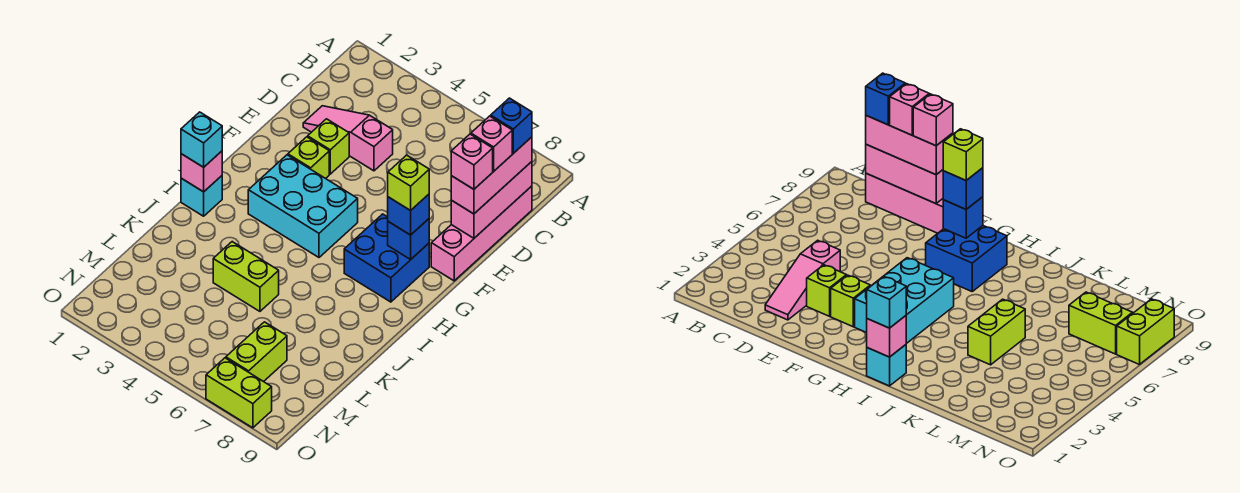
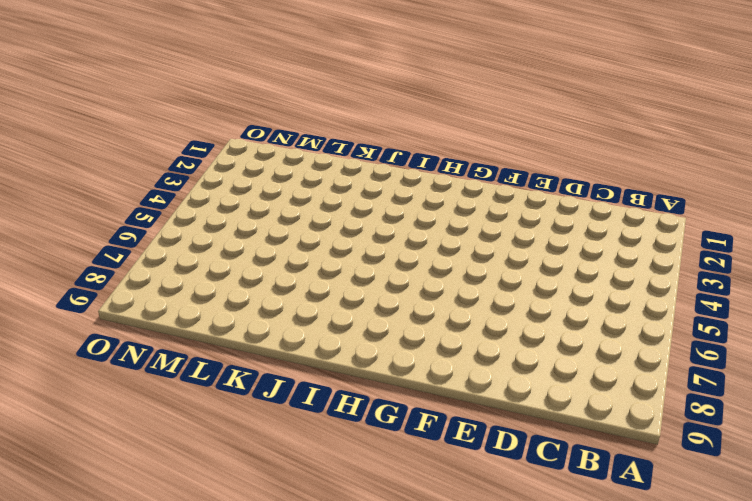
none -> pink brick C9:F9 level 1
none -> pink slope D2:D4 level 1 top 4
none -> lime brick E3 level 1

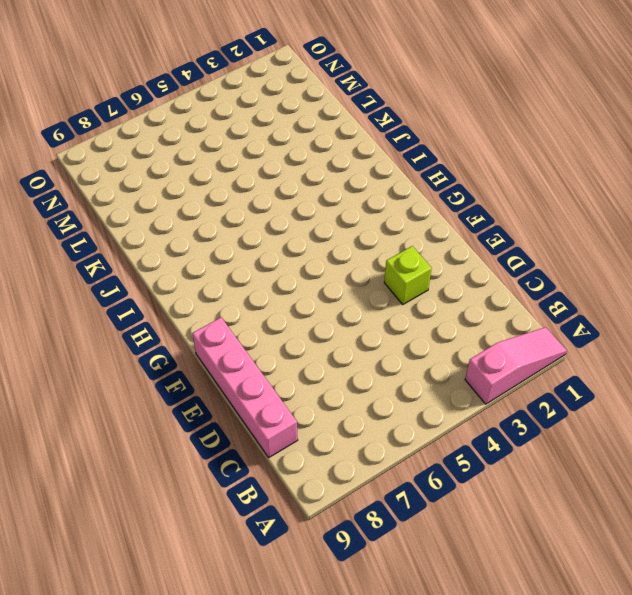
pink slope A1:A3 level 1 top 3 -> pink slope D2:D4 level 1 top 4
none -> lime brick F3 level 1
none -> cyan brick G3:H5 level 1
none -> blue brick G7:H8 level 1

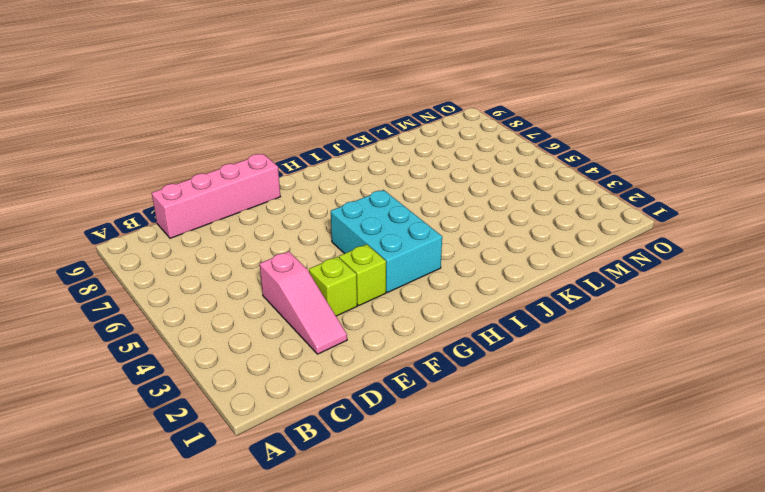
none -> blue brick G7:H8 level 1
none -> cyan brick I1 level 1
none -> lime brick K4:K5 level 1

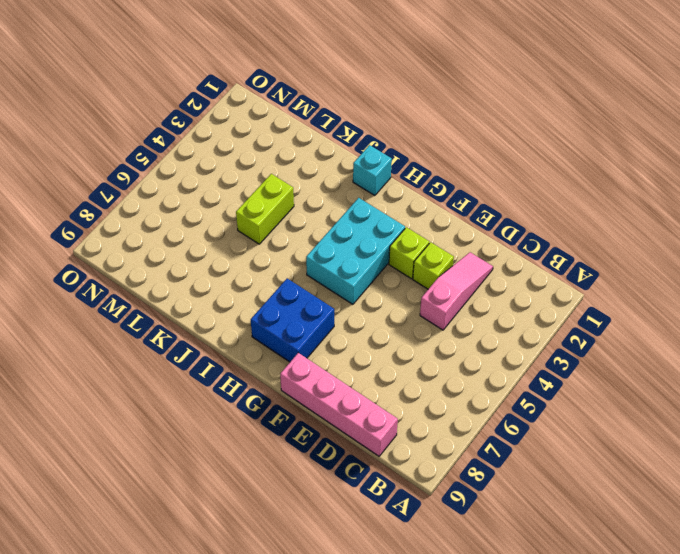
none -> lime brick M7:N7 level 1
none -> lime brick O7:O8 level 1
none -> pink brick C9:E9 level 2

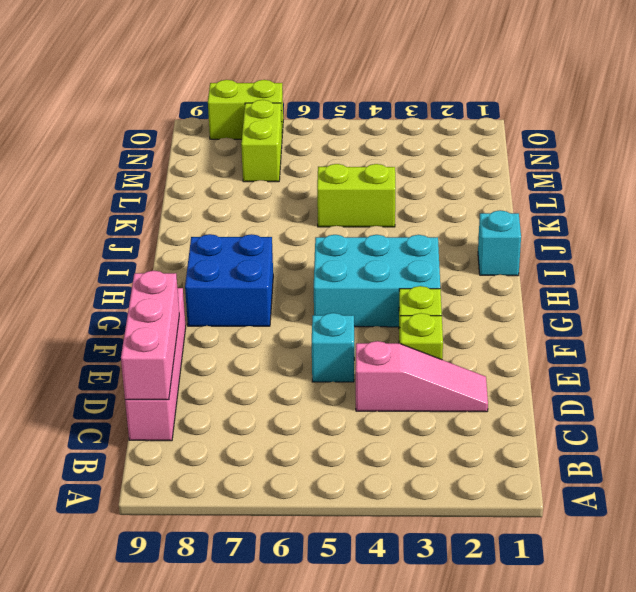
cyan brick E5 level 1 -> cyan brick I1 level 3
none -> blue brick G8 level 2
none -> pink brick I1 level 2
none -> pink brick C9:E9 level 3

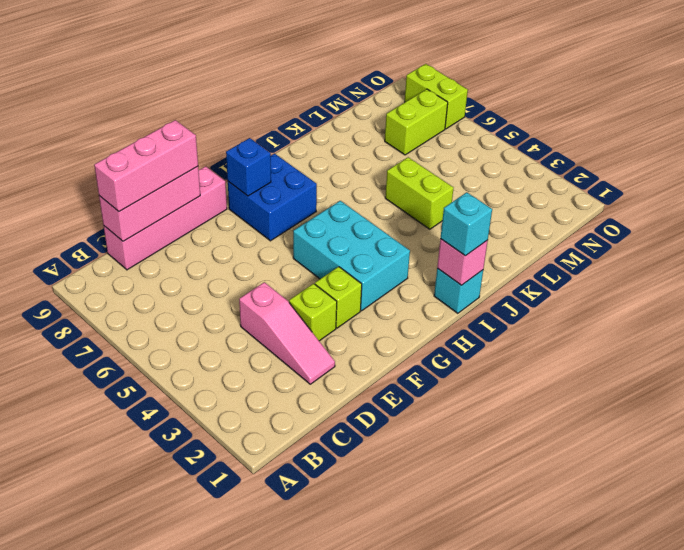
none -> blue brick G8 level 3
none -> blue brick C9 level 4
none -> pink brick D9 level 4

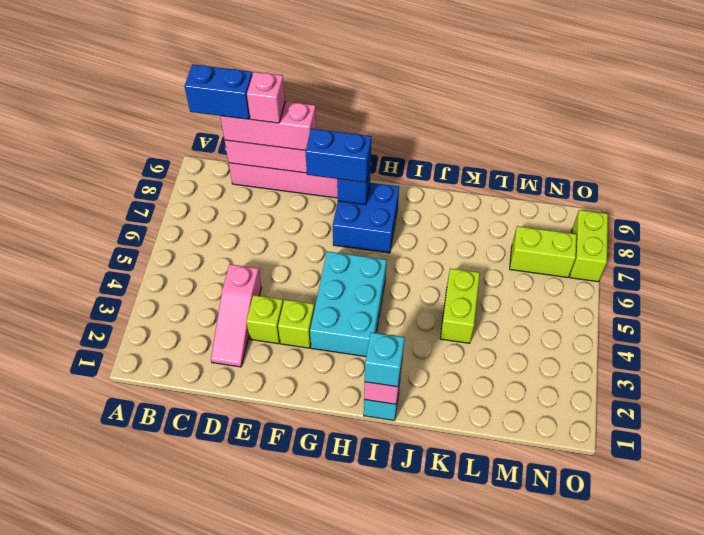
blue brick B9:C9 level 4 -> blue brick C9 level 4
blue brick F8:G8 level 3 -> blue brick G8 level 3
none -> pink brick E9 level 4
none -> lime brick G8 level 4

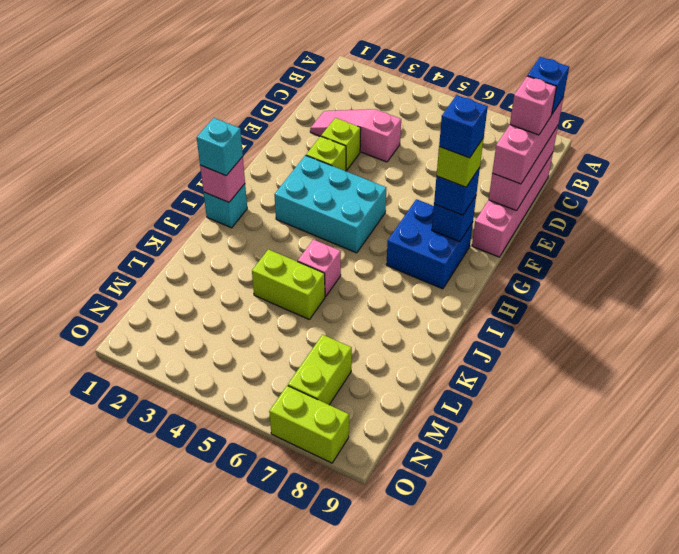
blue brick G8 level 5 -> none
pink brick J5 level 1 -> pink brick E9 level 4

